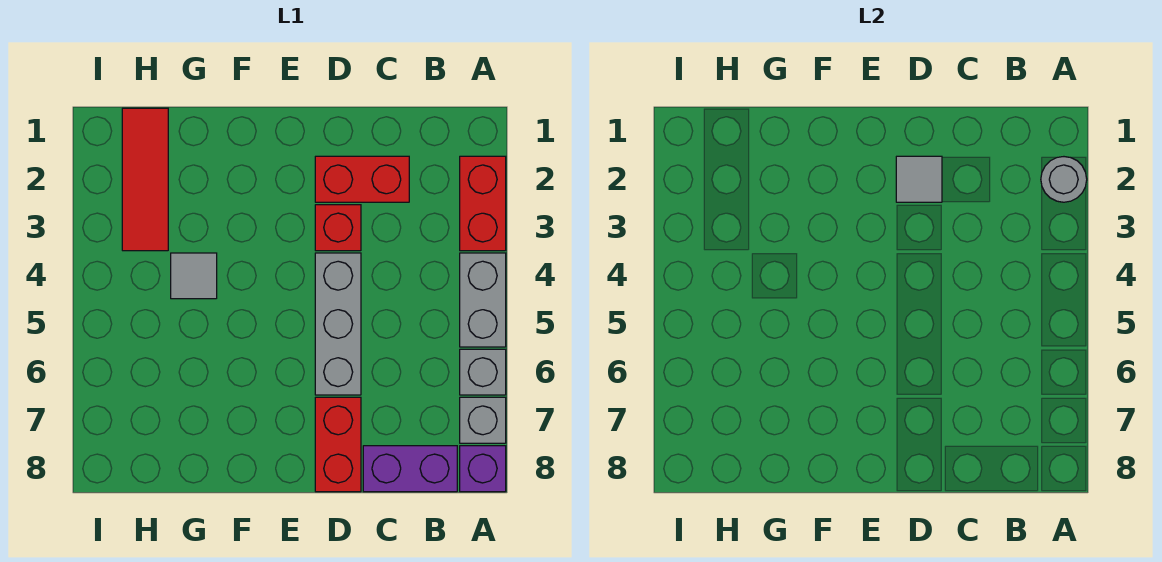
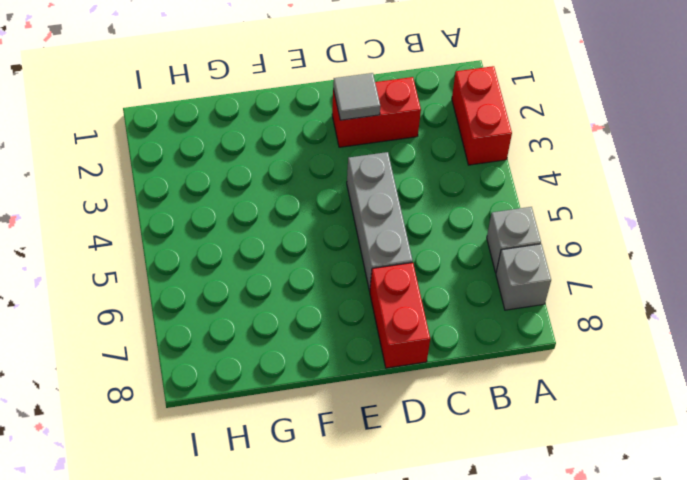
none -> grey brick A4:A5 level 1
none -> purple brick A8 level 1
none -> purple brick B8:C8 level 1

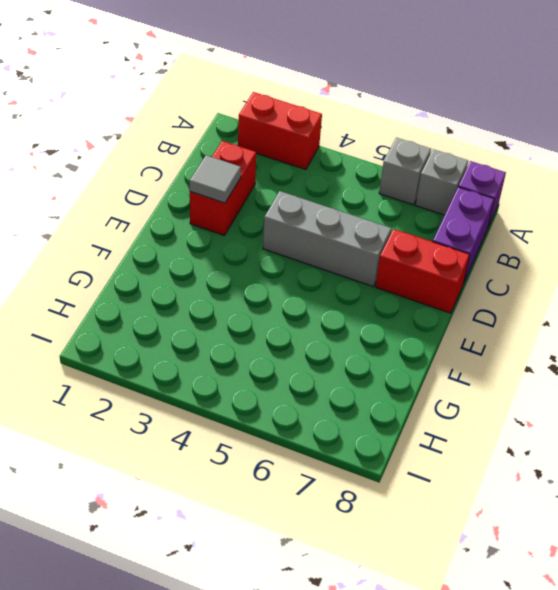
none -> grey brick A4:A5 level 1
none -> red brick D3 level 1
none -> grey tile G4 level 1

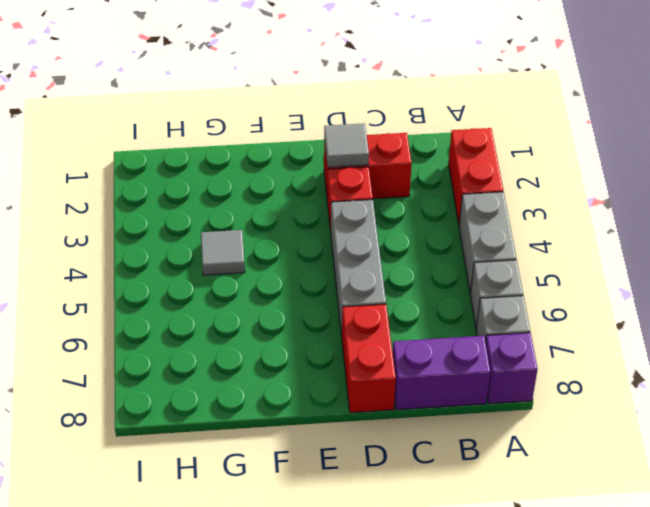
none -> red tile H1:H3 level 1
none -> grey round brick A2 level 2

